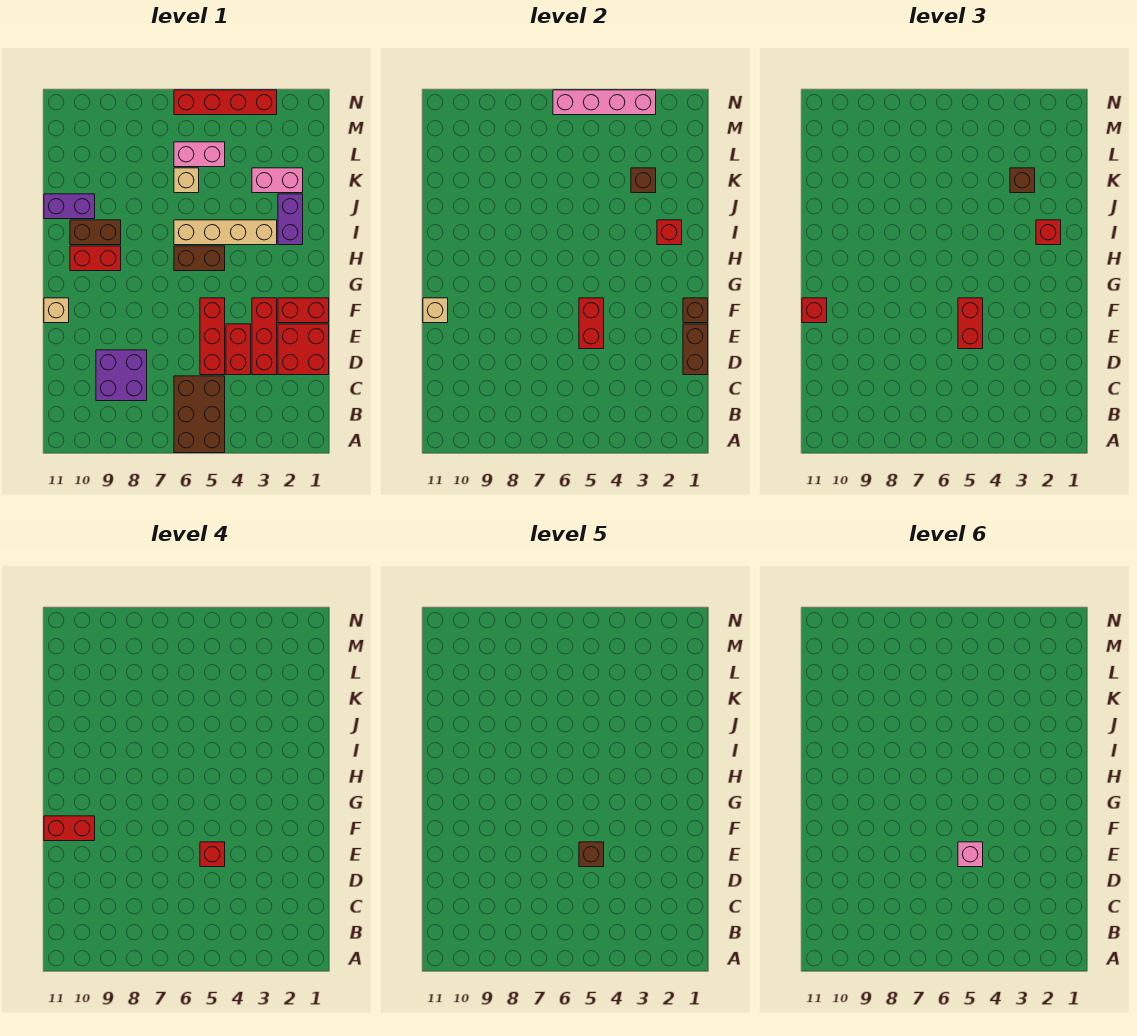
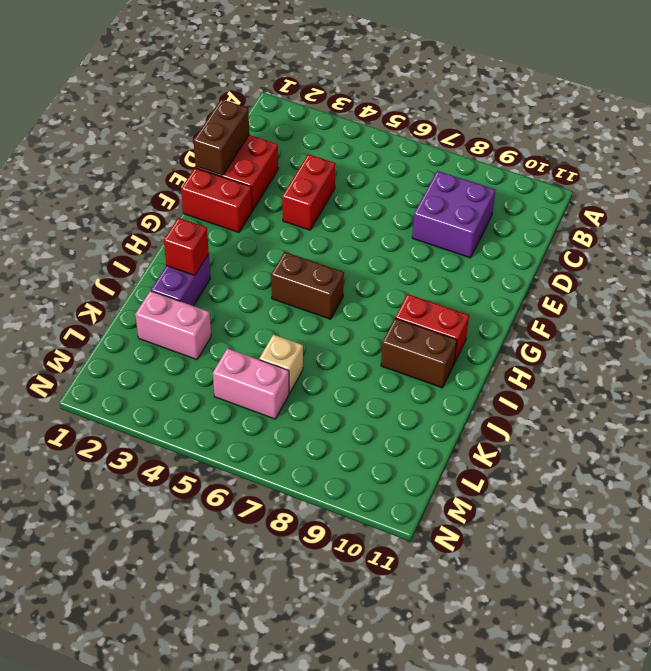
none -> brown brick A5:C6 level 1
none -> red brick D3:F3 level 1
none -> red brick D5:F5 level 1
none -> tan brick F11 level 1

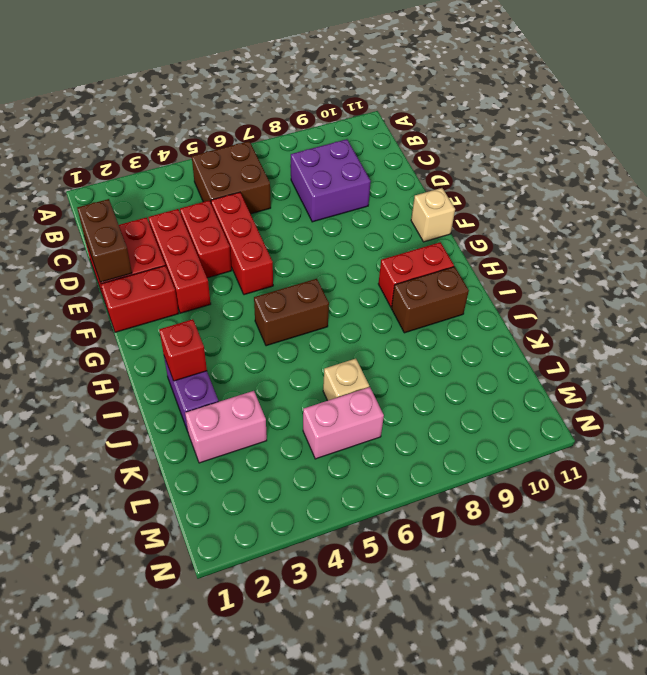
brown brick B5:C6 level 1 -> brown brick A5:C6 level 1
none -> tan brick I3:I6 level 1
none -> purple brick J10:J11 level 1
none -> red brick N3:N6 level 1
none -> red brick E5:F5 level 2

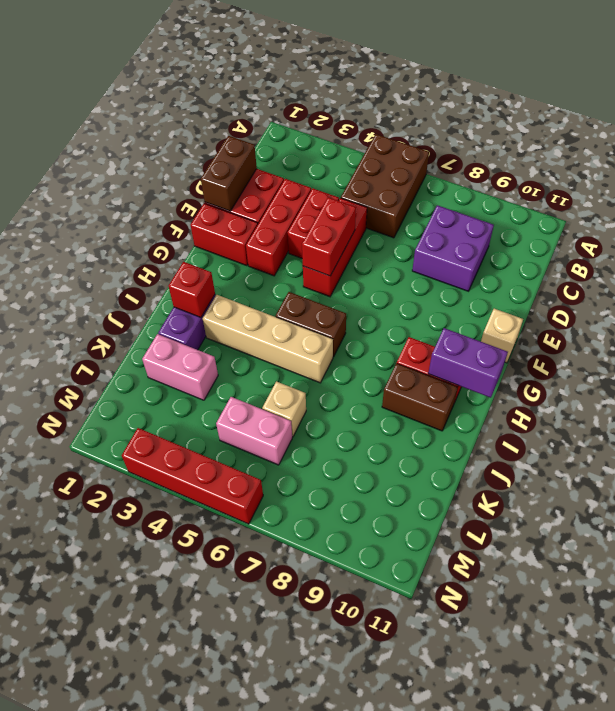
purple brick H10:H11 level 2 -> purple brick J10:J11 level 1
none -> brown brick F1 level 2
none -> tan brick F11 level 2
none -> brown brick K3 level 2
none -> pink brick N3:N6 level 2

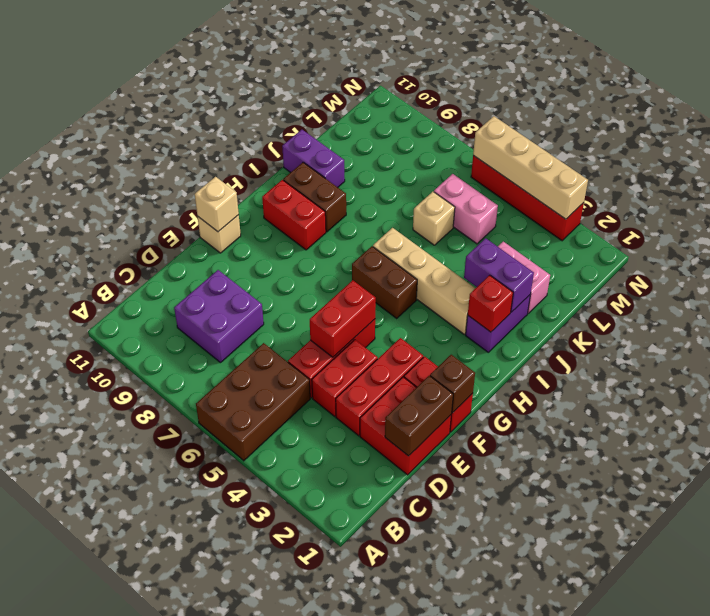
purple brick J2:J3 level 2 -> none
tan brick N3:N6 level 2 -> pink brick N3:N6 level 2
none -> brown brick K3 level 2
none -> red brick E5:F5 level 3
none -> red brick F11 level 3
none -> red brick I2 level 3

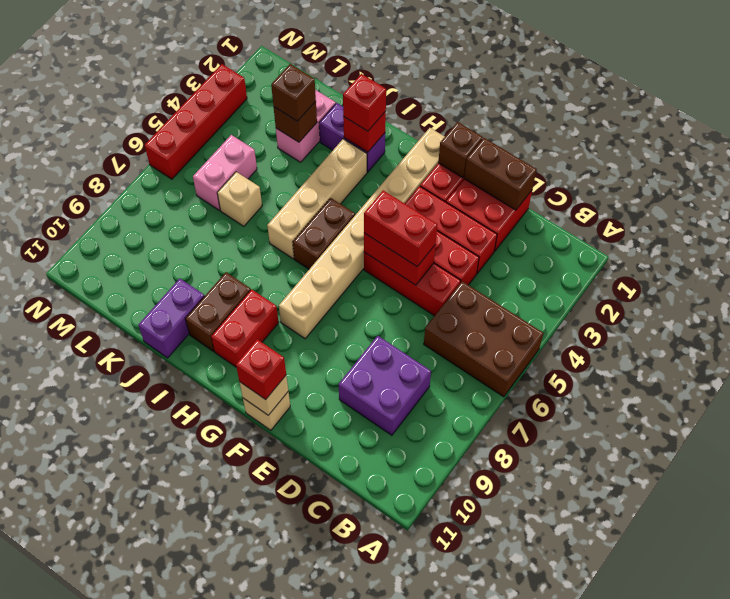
tan brick G1:G8 level 1 -> none
none -> pink brick N3:N6 level 2
none -> red brick E5 level 4
none -> red brick F10:F11 level 4
none -> brown brick E5 level 5

